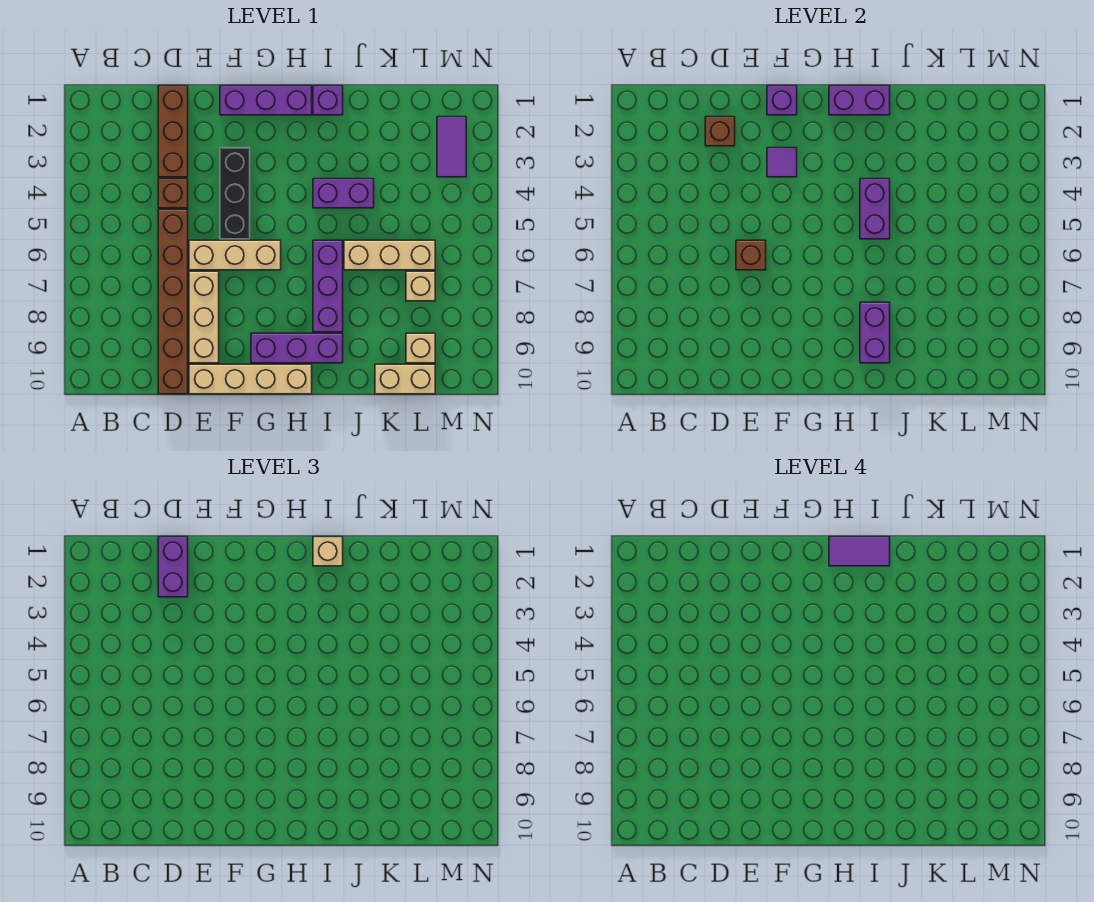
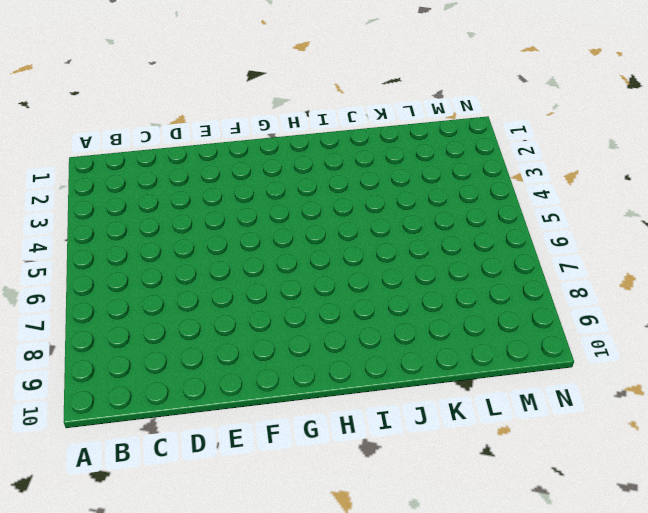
none -> brown brick D1:D3 level 1
none -> brown brick D4 level 1
none -> brown brick D5:D10 level 1

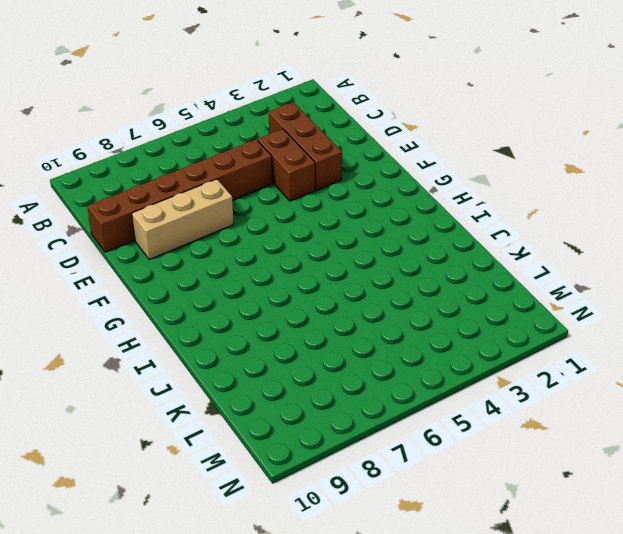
brown brick C3:E3 level 1 -> brown brick D1:D3 level 1
brown brick D4:E4 level 1 -> brown brick D4 level 1
none -> tan brick E6:G6 level 1
none -> tan brick E10:H10 level 1
none -> purple brick F1:H1 level 1

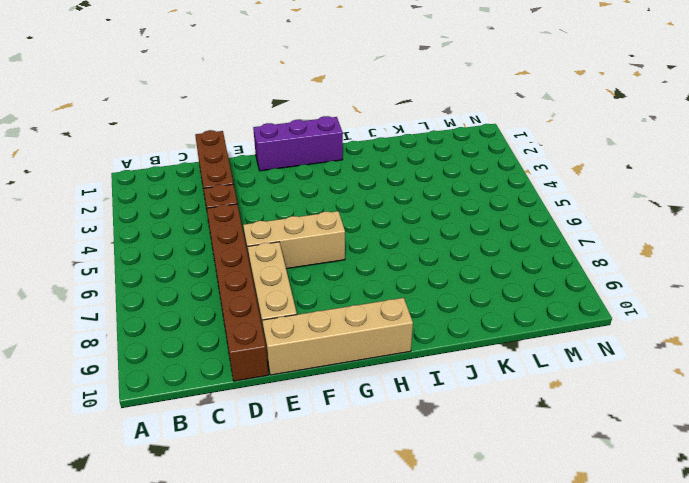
none -> black brick F3:F5 level 1
none -> purple brick G9:I9 level 1
none -> purple brick I1 level 1

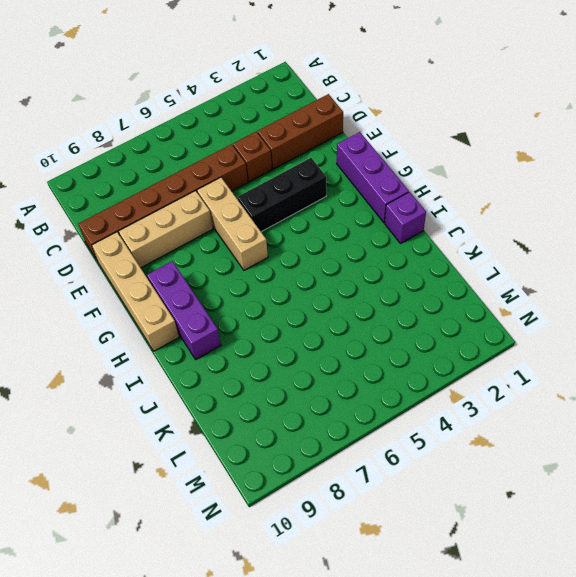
none -> purple brick I4:J4 level 1
none -> purple brick I6:I8 level 1
none -> tan brick J6:L6 level 1

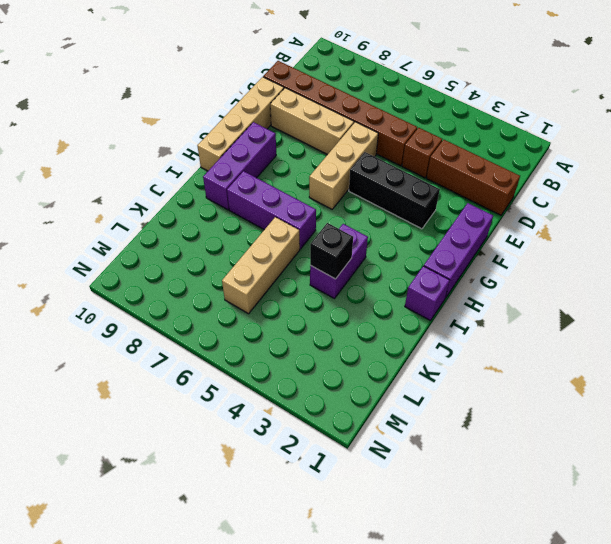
black brick J4 level 2 -> none
none -> tan brick K10:L10 level 1
none -> tan brick L7 level 1
none -> tan brick L9 level 1

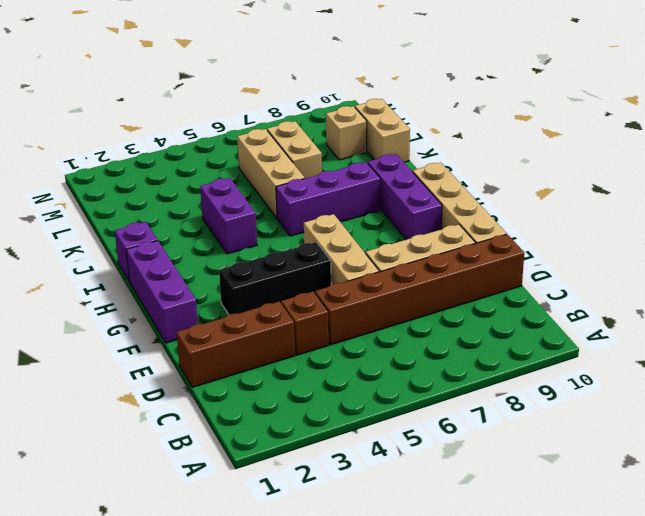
tan brick K7:L7 level 1 -> tan brick L7 level 1
none -> purple tile M2:M3 level 1
none -> brown brick D2 level 2
none -> brown brick E6 level 2

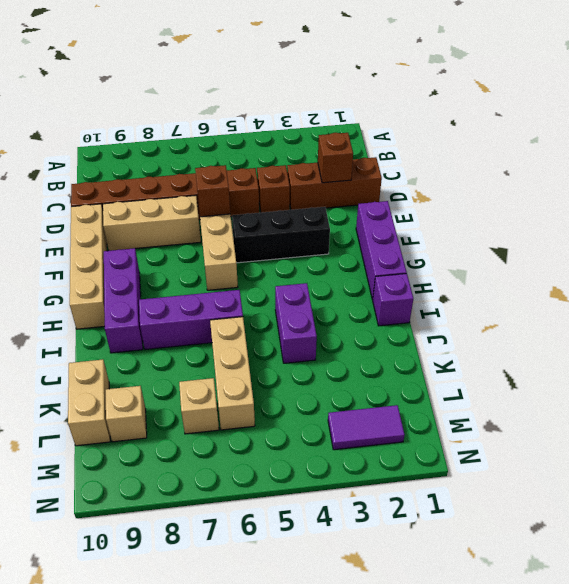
none -> purple brick F1 level 2
none -> purple tile F3 level 2
none -> purple brick H1:I1 level 2

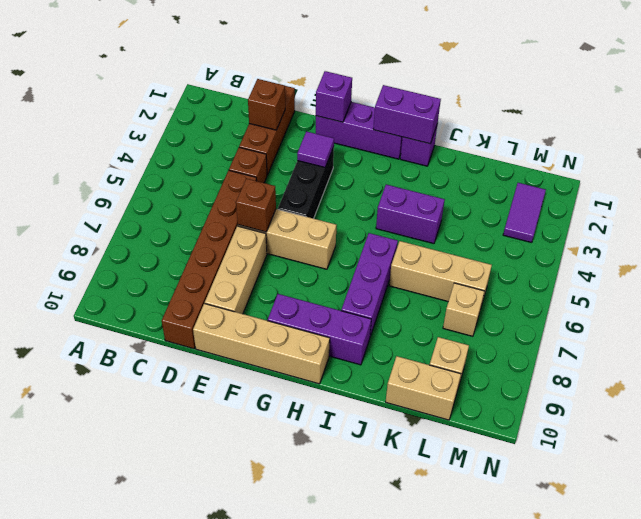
none -> purple brick I4:I5 level 2
none -> purple brick I8:I9 level 2
none -> purple brick D1:D2 level 3

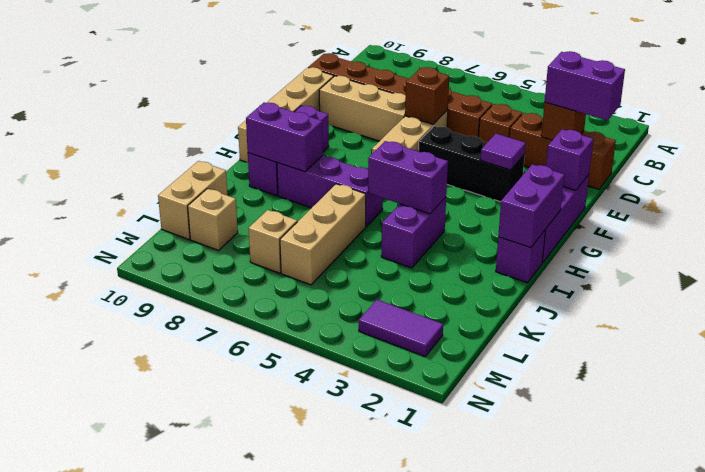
none -> tan brick I1 level 3
none -> purple tile H1:I1 level 4

